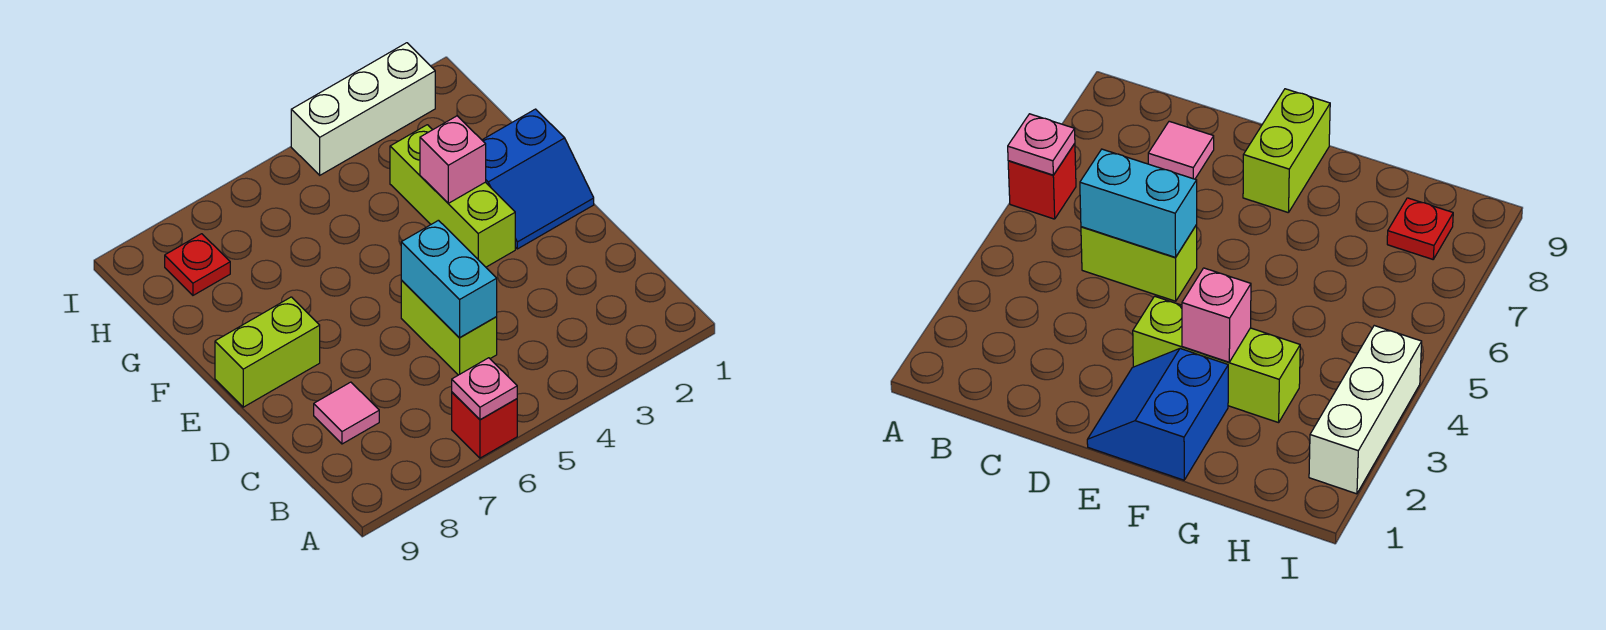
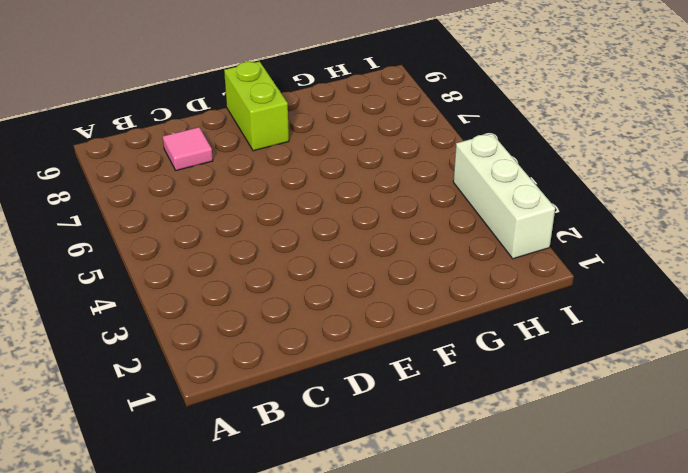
none -> red brick A6 level 1
none -> lime brick C5:D5 level 1

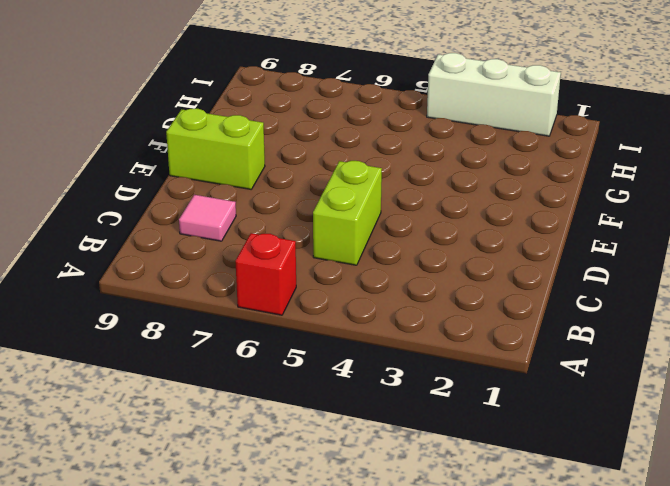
none -> blue slope E1:F2 level 1 top F
none -> lime brick E3:G3 level 1

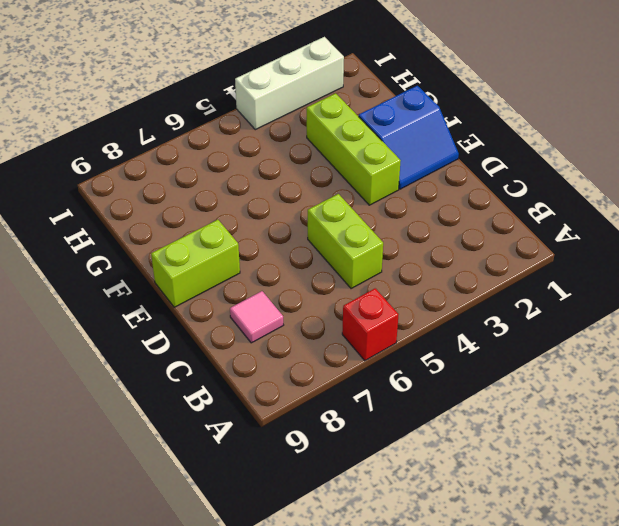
none -> red plate H8 level 1
none -> pink plate A6 level 2

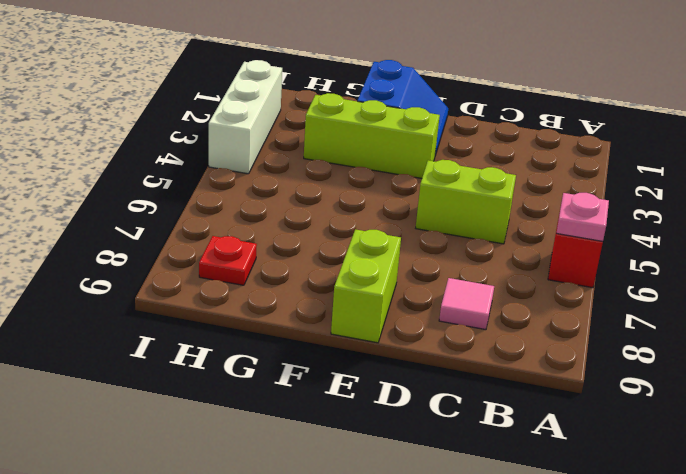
none -> cyan brick C5:D5 level 2
none -> pink brick F3 level 2

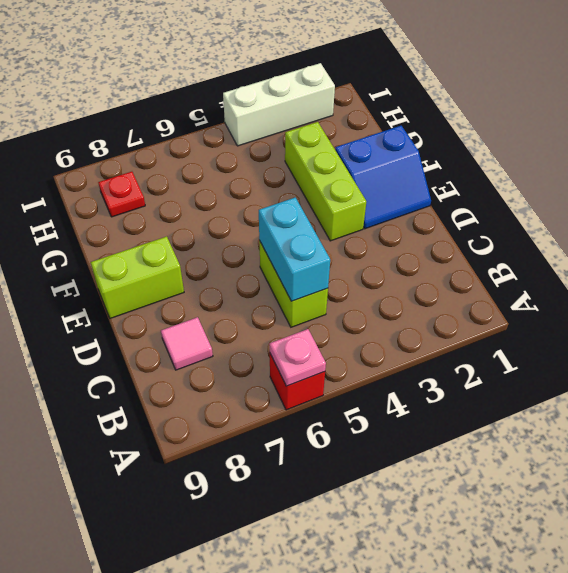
none -> pink brick F3 level 2

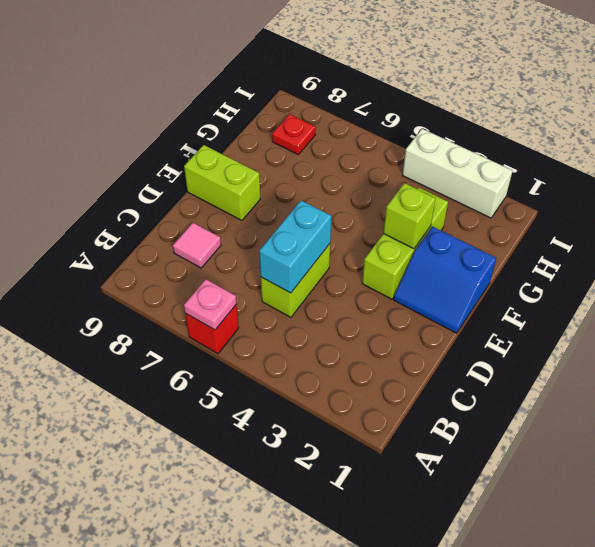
lime brick F3 level 2 -> pink brick F3 level 2

